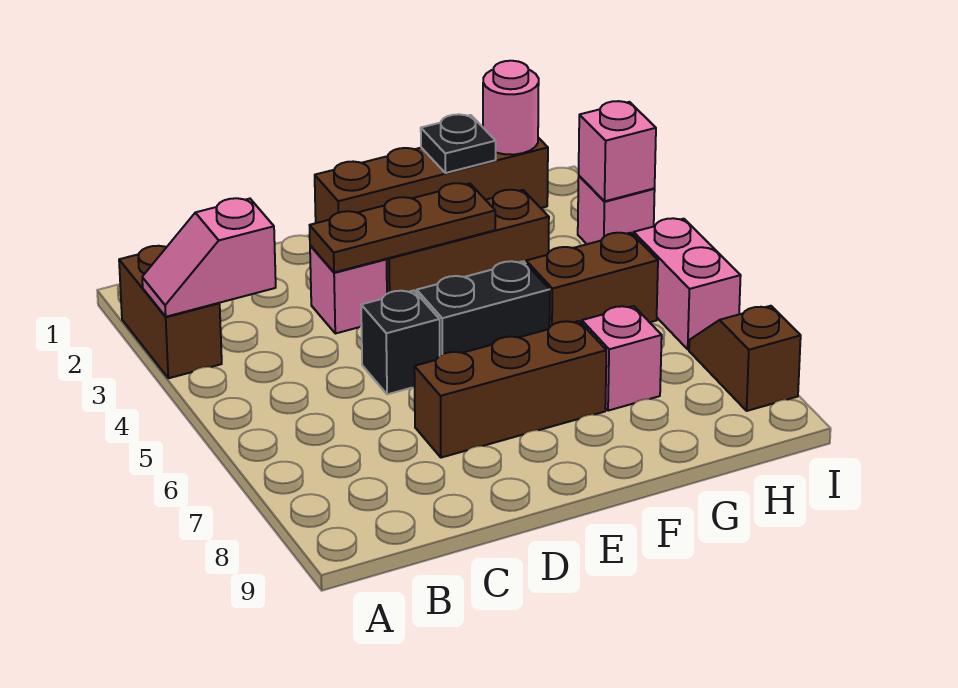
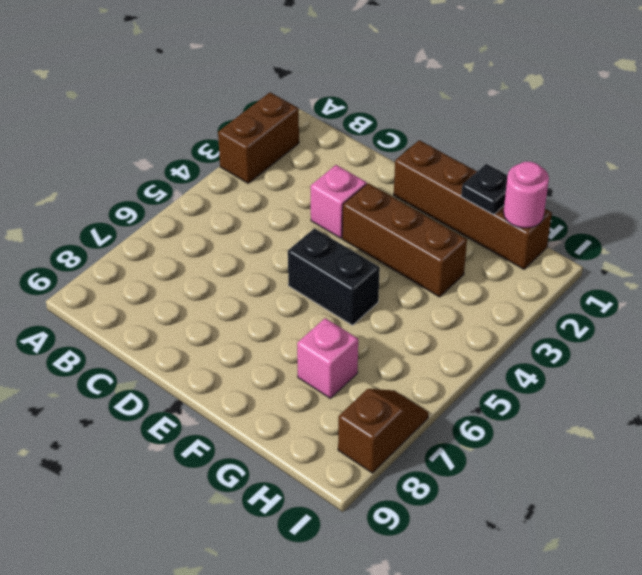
none -> black brick D5 level 1
none -> brown brick D7:F7 level 1
none -> brown brick G5:H5 level 1

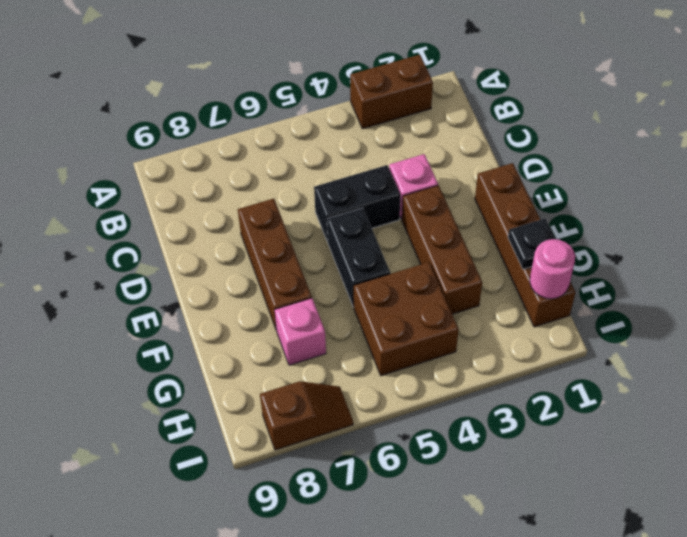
black brick D4:D5 level 1 -> black brick D5 level 1
brown brick G4:H5 level 1 -> brown brick G5:H5 level 1
none -> pink brick I3 level 1
none -> pink brick I5:I6 level 1
none -> pink slope A3:B3 level 2 top B

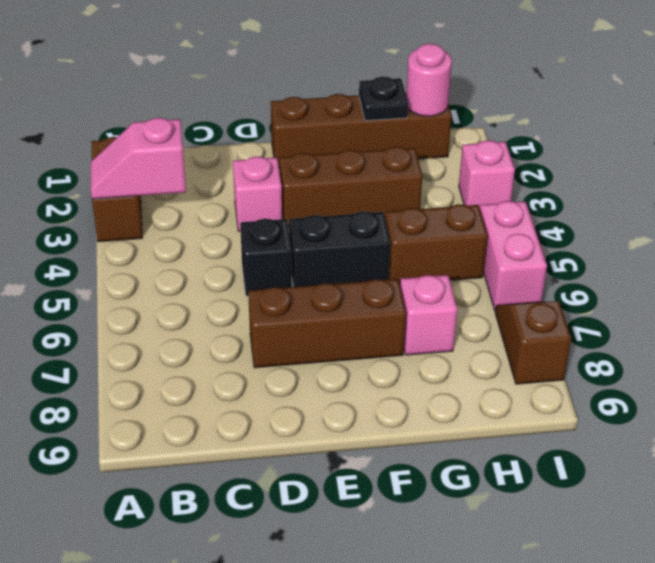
none -> brown plate D3:F3 level 2
none -> pink brick I3 level 2

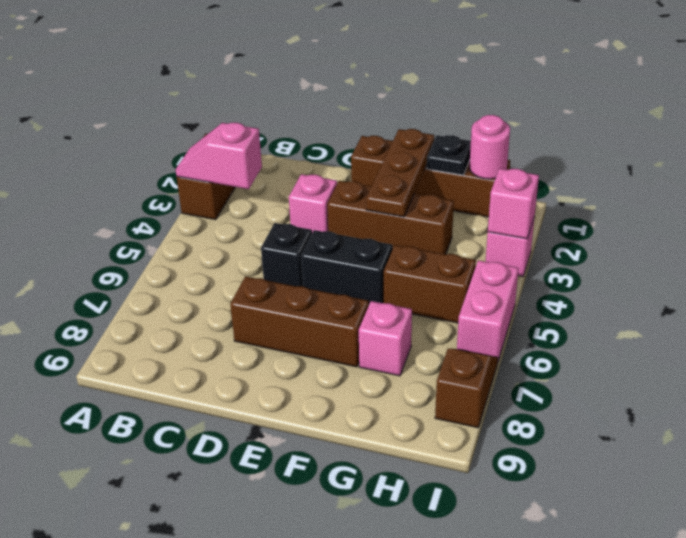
brown plate F1:F3 level 2 -> brown plate D3:F3 level 2

